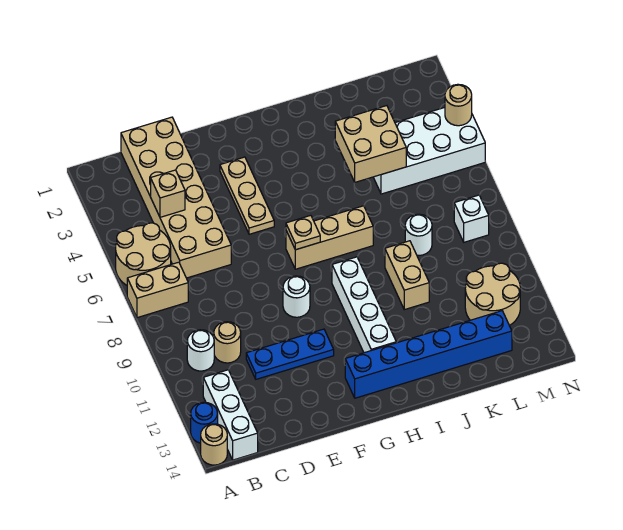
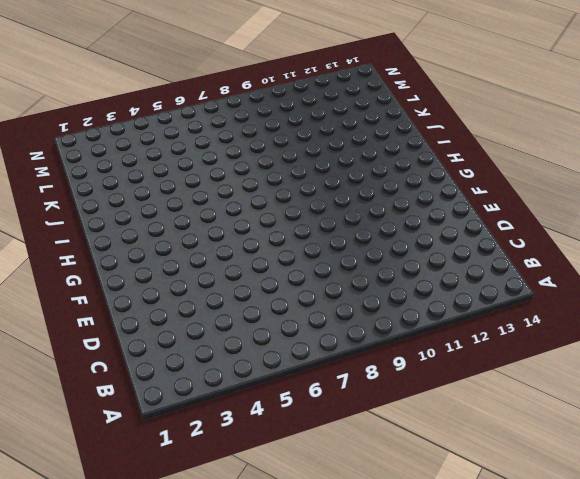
none -> tan round brick A5:B6 level 1
none -> tan brick A7:B7 level 1
none -> blue round brick A13 level 1

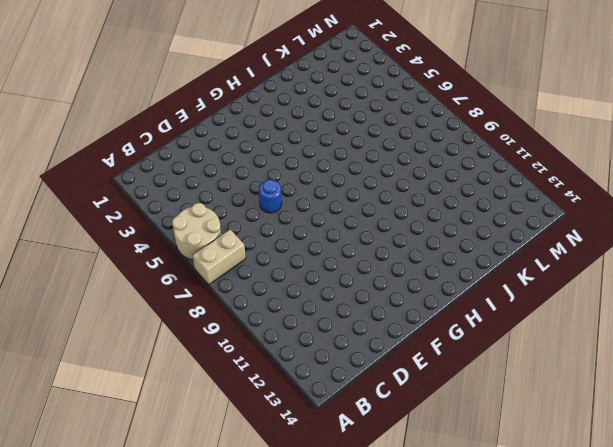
blue round brick E6 level 1 -> blue round brick A13 level 1
none -> tan round brick A14 level 1
none -> white round brick B10 level 1
none -> white brick B12:B14 level 1

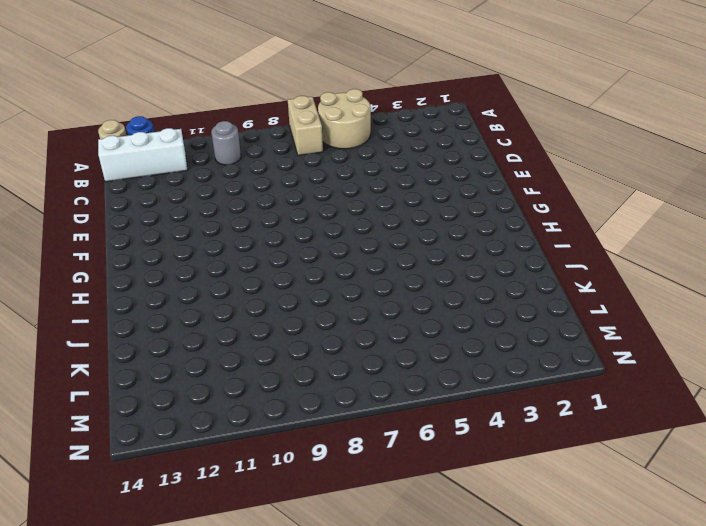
grey round brick B10 level 1 -> white round brick B10 level 1
none -> tan brick C1:D6 level 1
none -> tan round brick C10 level 1
none -> blue plate D11:F11 level 1

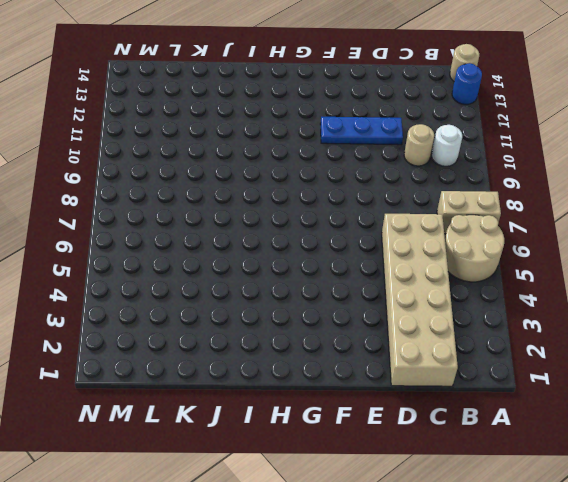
none -> white brick B12:B14 level 1
none -> tan plate F3:F5 level 1
none -> white round brick F9 level 1

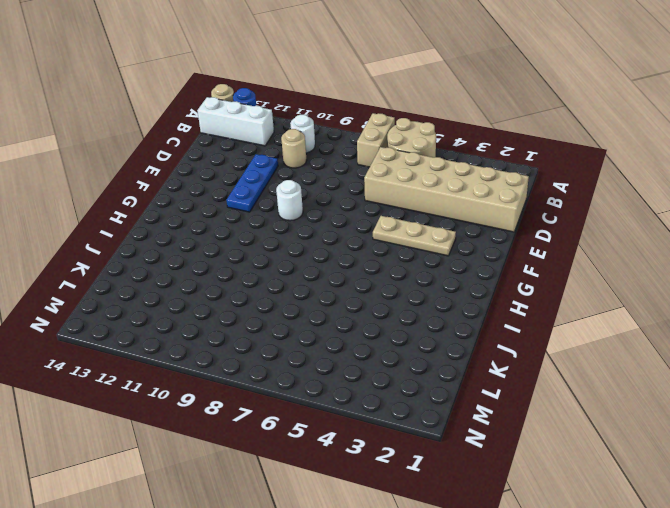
none -> tan brick G7:I7 level 1
none -> blue brick G13:L13 level 1
none -> white brick H9:H12 level 1

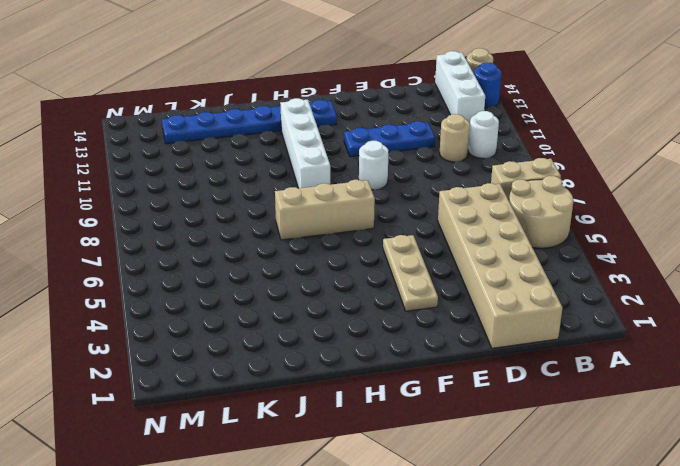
blue plate G13:L13 level 1 -> blue brick G13:L13 level 1
none -> tan brick J9:J10 level 1
none -> white brick K4:N5 level 1
none -> white round brick K8 level 1

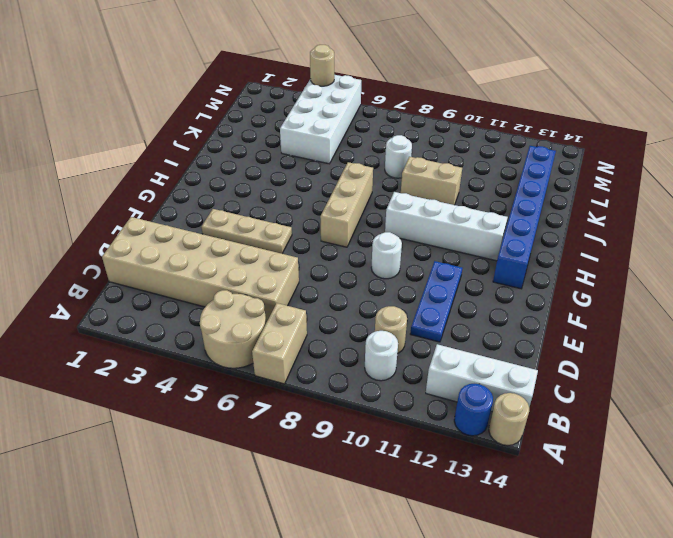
none -> tan round brick L11:M12 level 1
none -> white brick M8 level 1
none -> tan brick C4 level 2

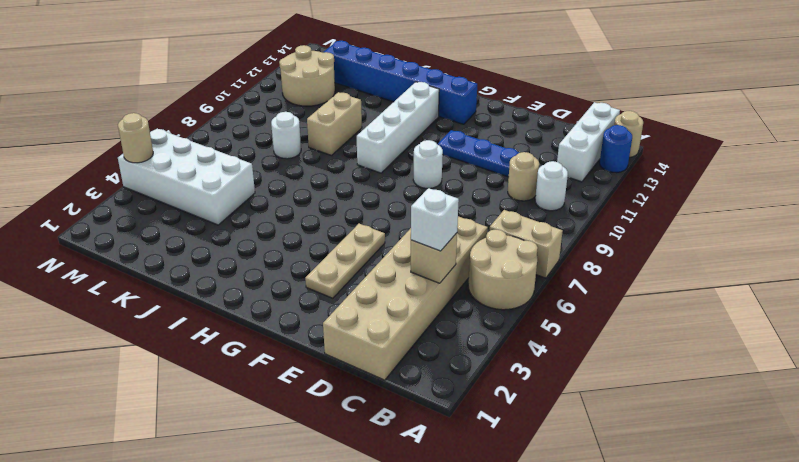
white brick C4 level 3 -> white brick M8 level 1
none -> tan brick G7:I7 level 1
none -> tan plate G7 level 2
none -> tan brick J4:K5 level 2

